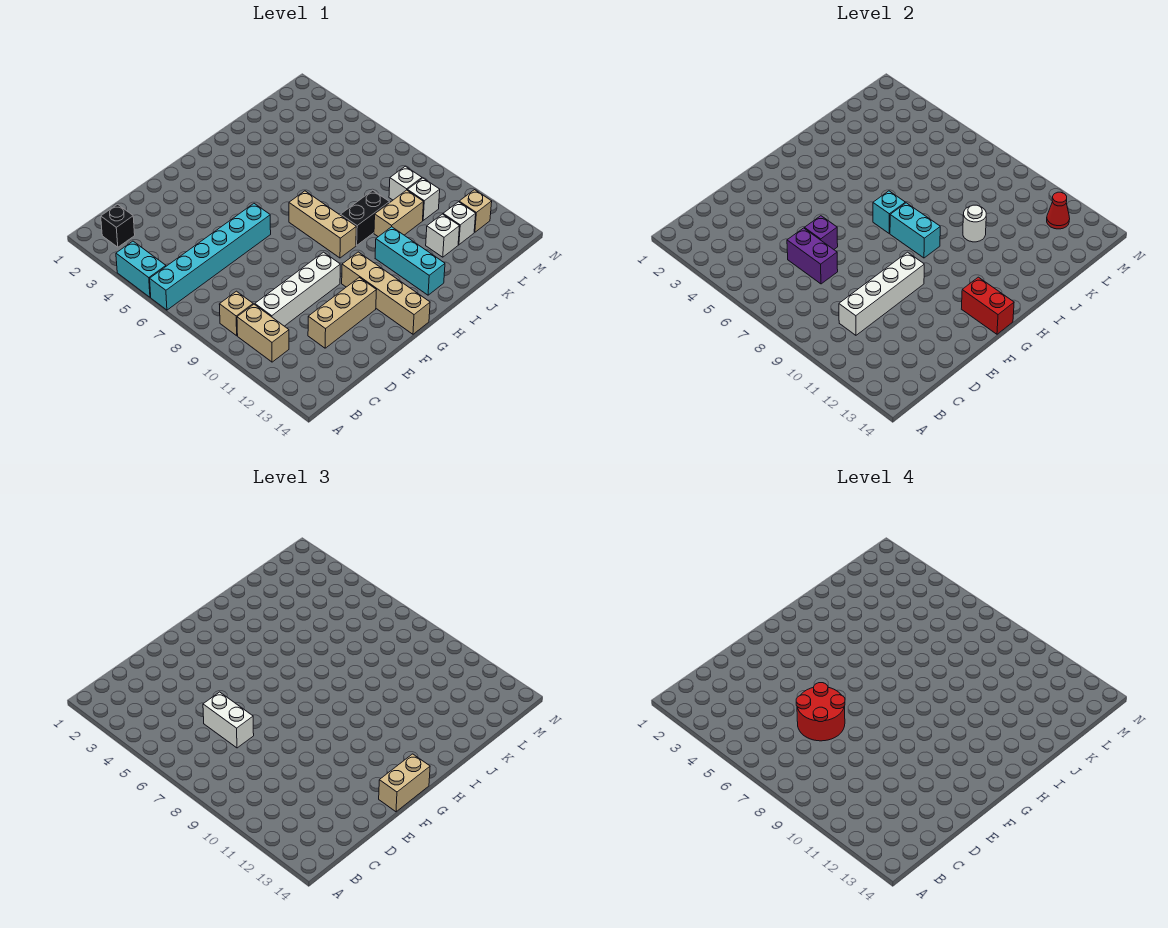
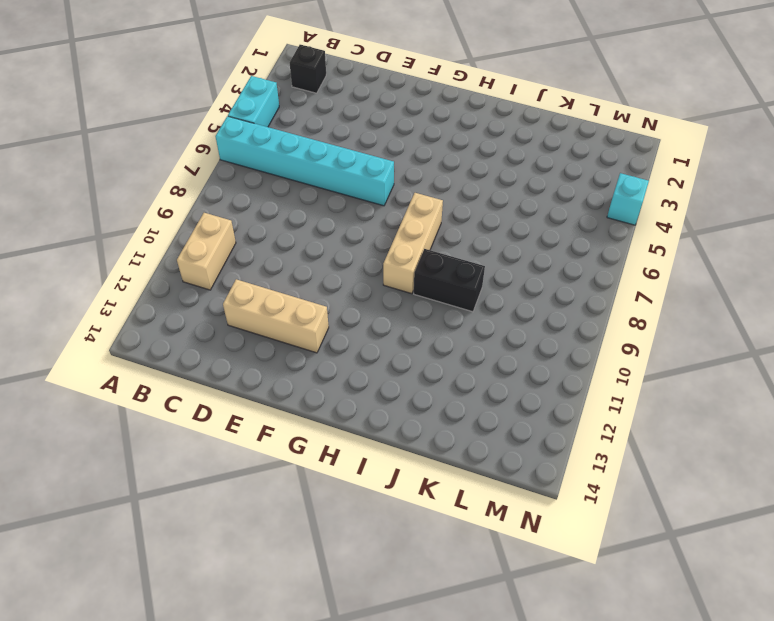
cyan brick N4 level 1 -> cyan brick H7 level 2
none -> tan brick B9 level 1
none -> white brick C10:F10 level 1
none -> tan brick G11:G14 level 1

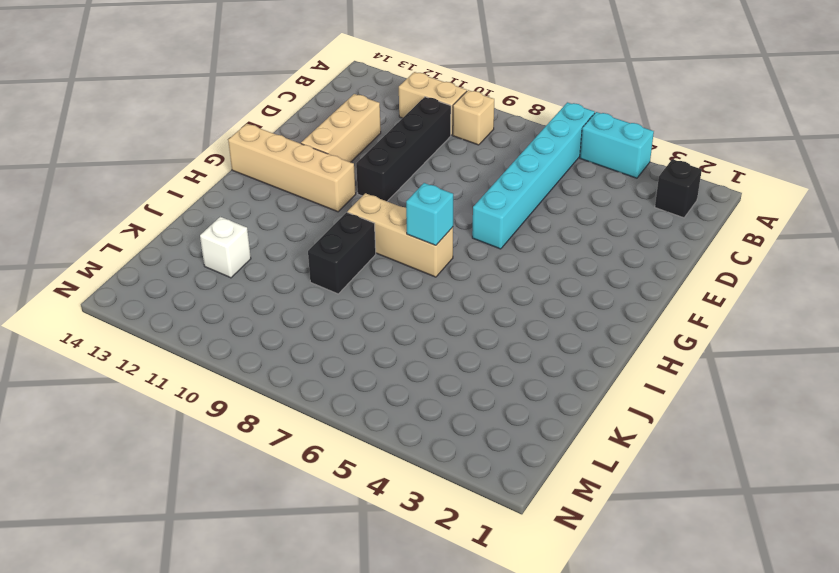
black brick C10:F10 level 1 -> white brick C10:F10 level 1
none -> cyan brick I11:I13 level 1
none -> tan brick J10:K10 level 1
none -> white brick L9 level 1

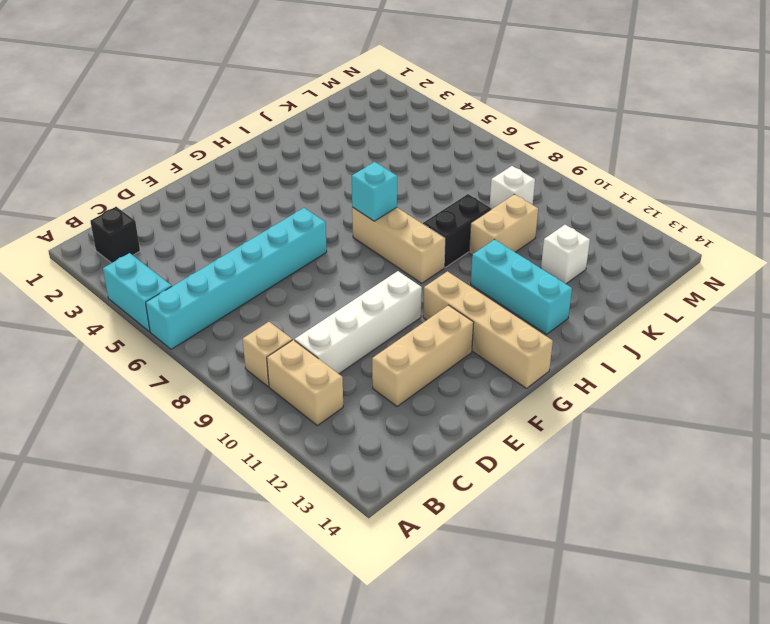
none -> white brick L10 level 1
none -> white brick L12 level 1
none -> tan brick M12 level 1

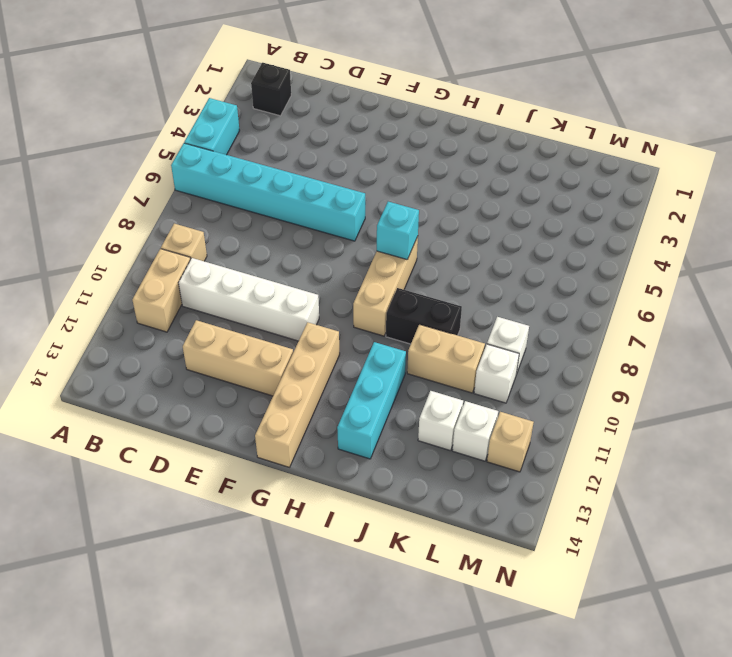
none -> white brick C10:F10 level 2
none -> purple brick D6:D7 level 2
none -> purple brick E6 level 2

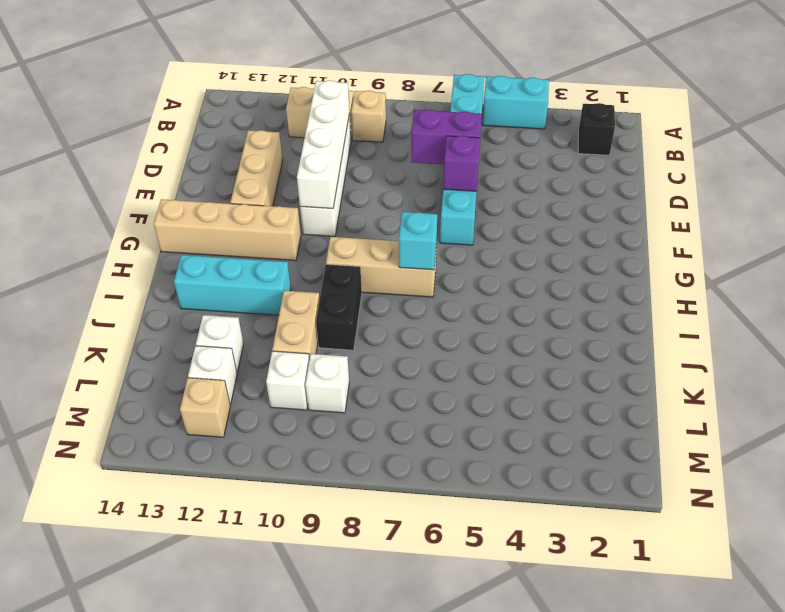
none -> red brick G13:G14 level 2
none -> cyan brick H8:H9 level 2
none -> white round brick J10 level 2

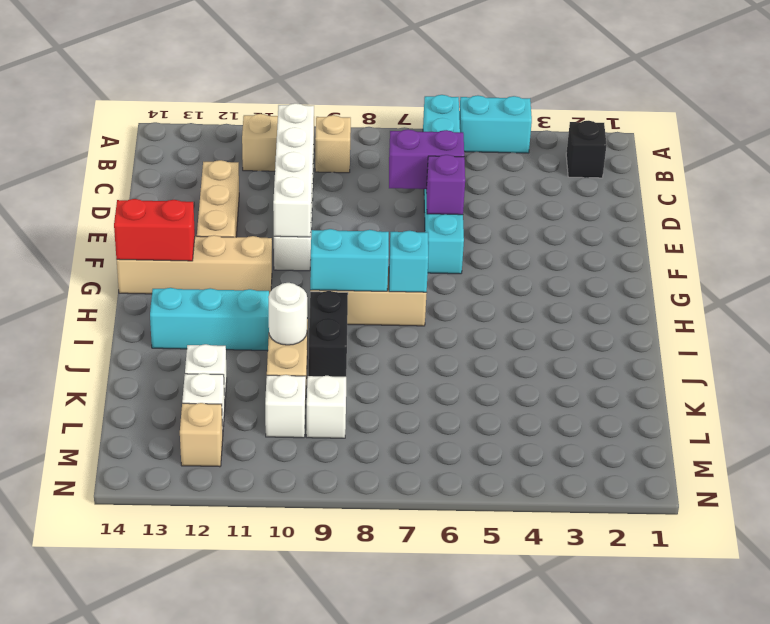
none -> red cone M12 level 2
none -> white brick D6:D7 level 3
none -> tan brick F14:G14 level 3

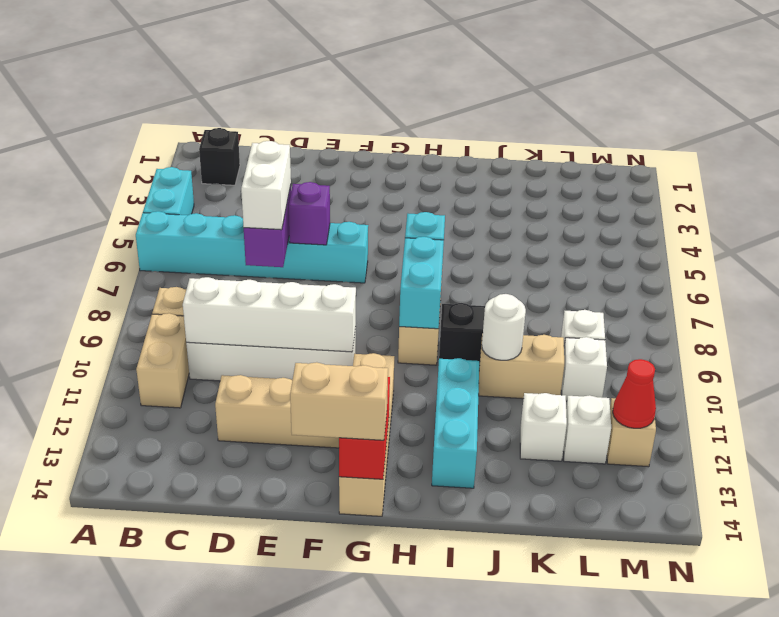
none -> red round brick D6:E7 level 4

